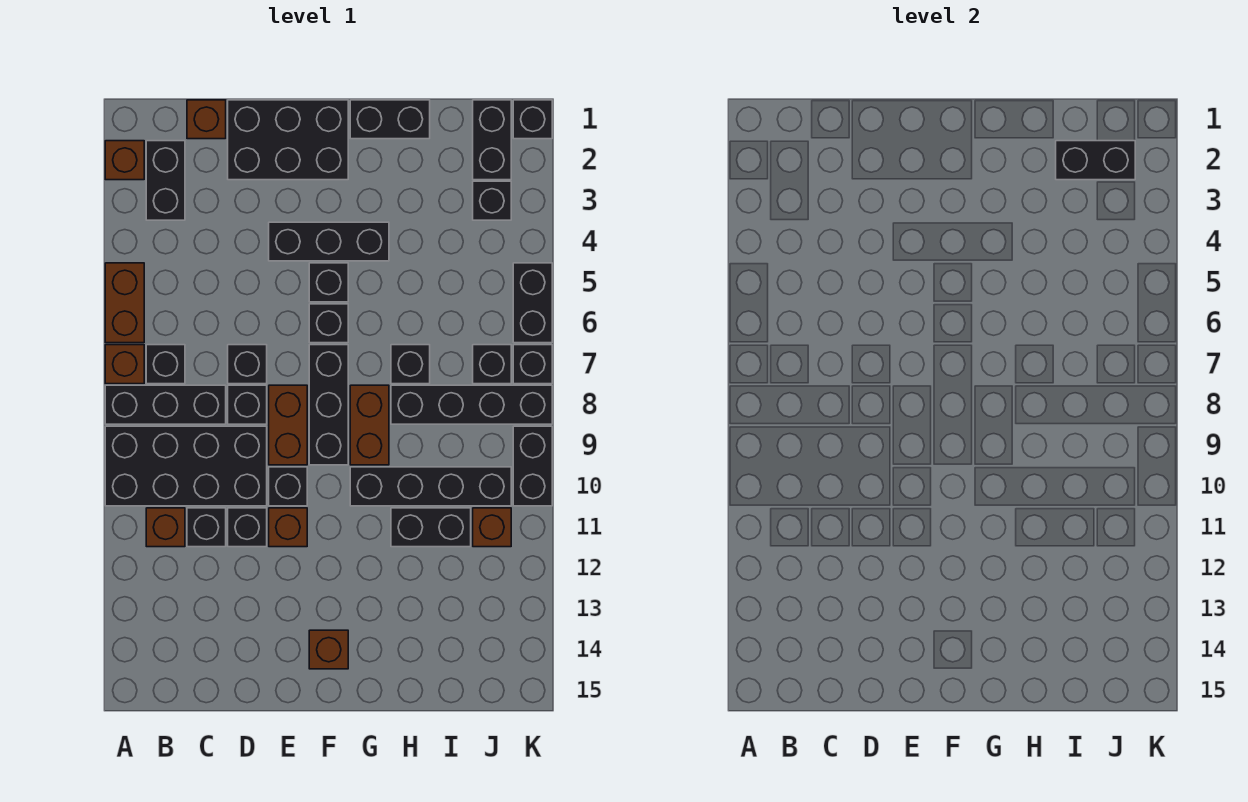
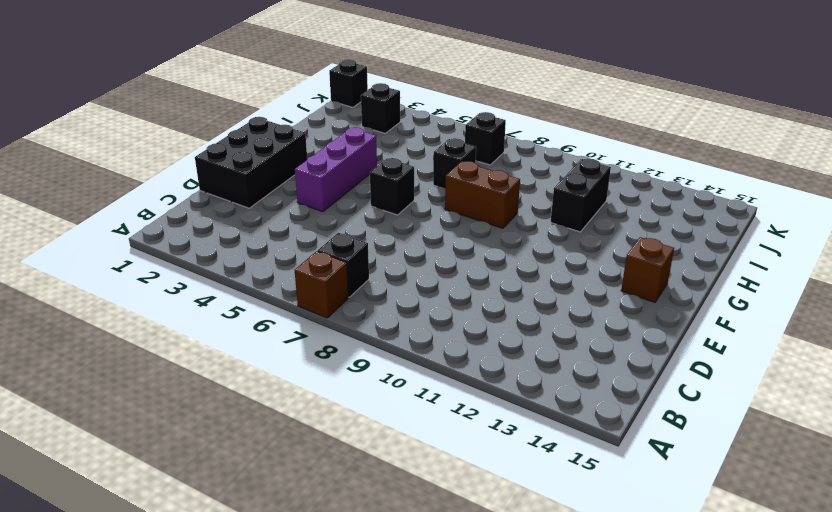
purple brick E4:G4 level 1 -> black brick E4:G4 level 1
none -> brown brick A2 level 1
none -> brown brick A5:A6 level 1
none -> black brick A8:C8 level 1
none -> black brick A9:D10 level 1

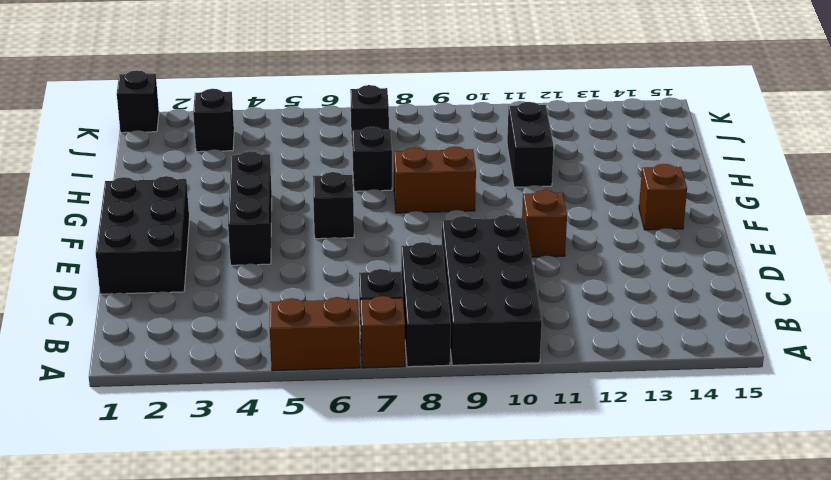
none -> brown brick A2 level 1
none -> black brick B2:B3 level 1
none -> brown brick B11 level 1
none -> brown brick C1 level 1

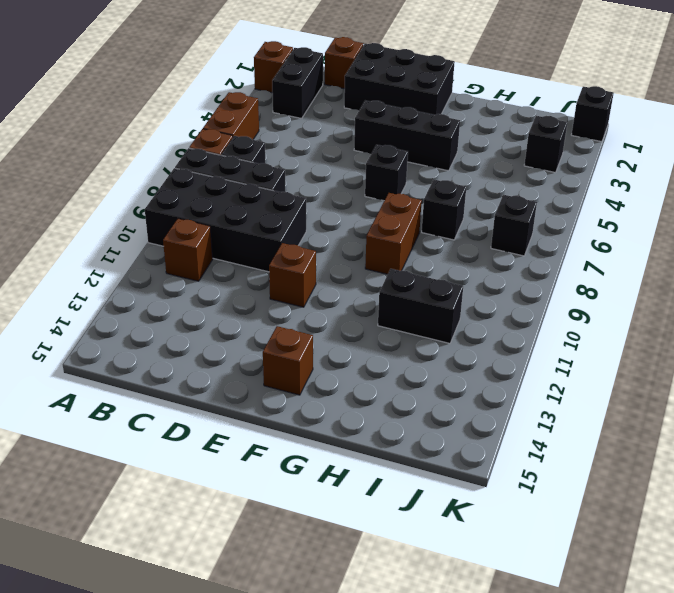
none -> black brick C11 level 1
none -> black brick D7 level 1
none -> black brick D8 level 1
none -> black brick D11 level 1

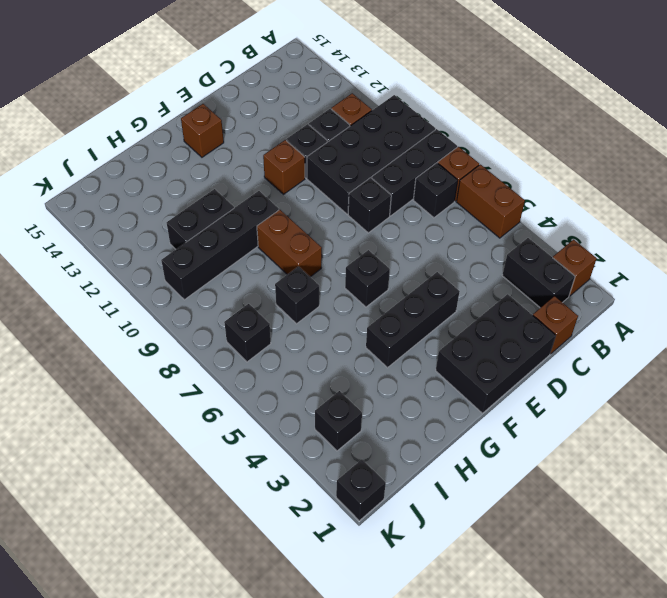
none -> black brick D7 level 1
none -> brown brick E8:E9 level 1
none -> black brick E10 level 1
none -> black brick F5 level 1

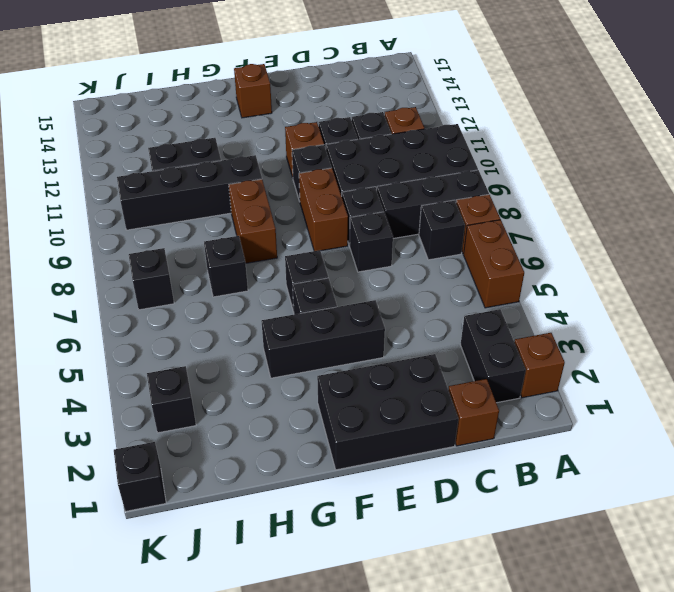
none -> black brick F7:F9 level 1
none -> black brick G1:H1 level 1
none -> black brick H8:K8 level 1
none -> black brick J1:J2 level 1

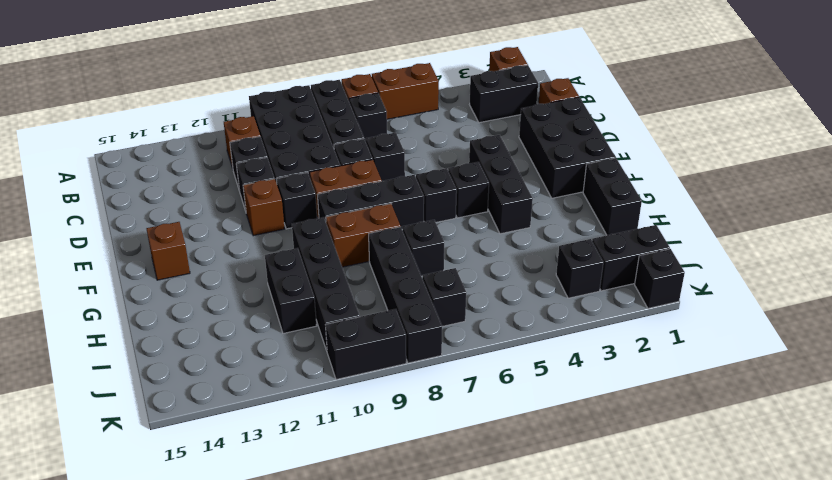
none -> brown brick J11 level 1
none -> black brick K5:K6 level 1
none -> black brick K7 level 1
none -> black brick I2:J2 level 2

